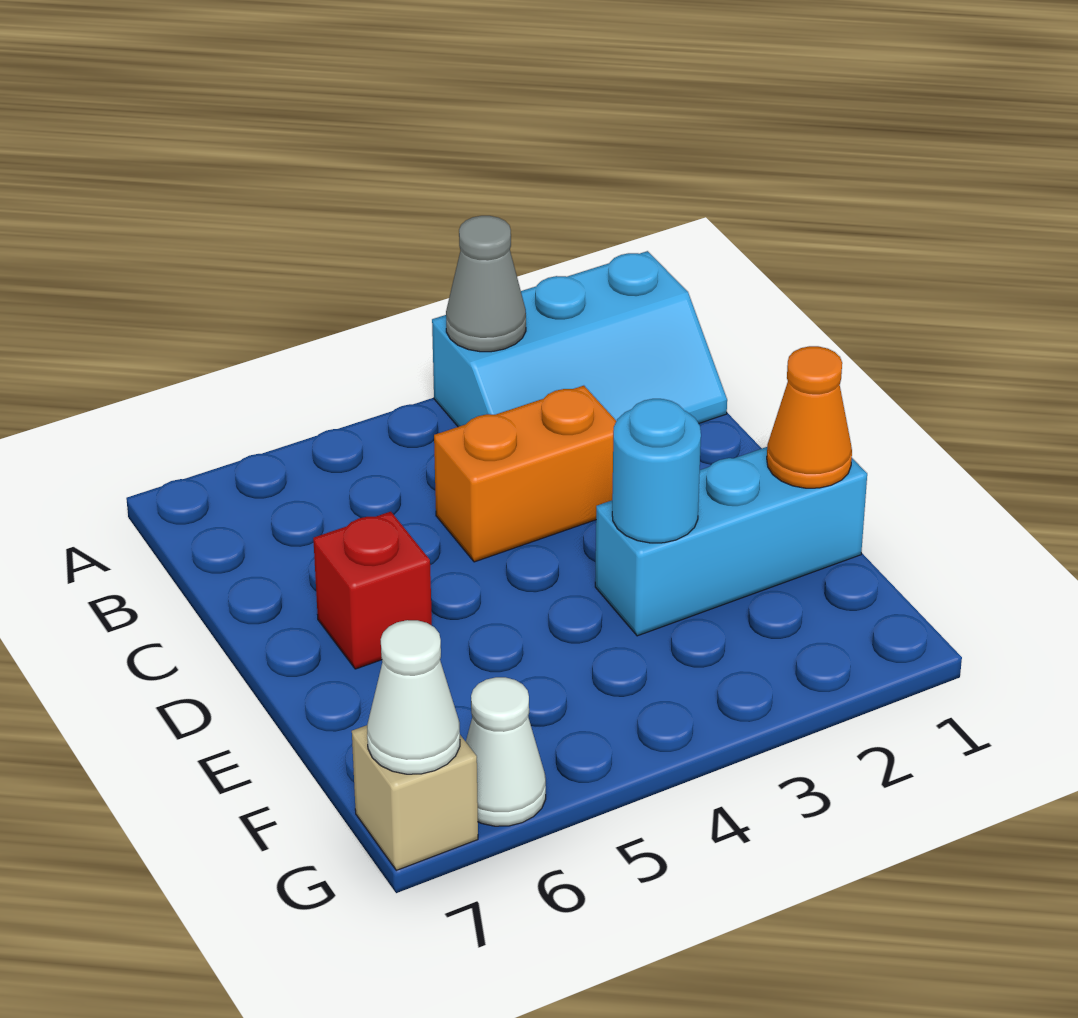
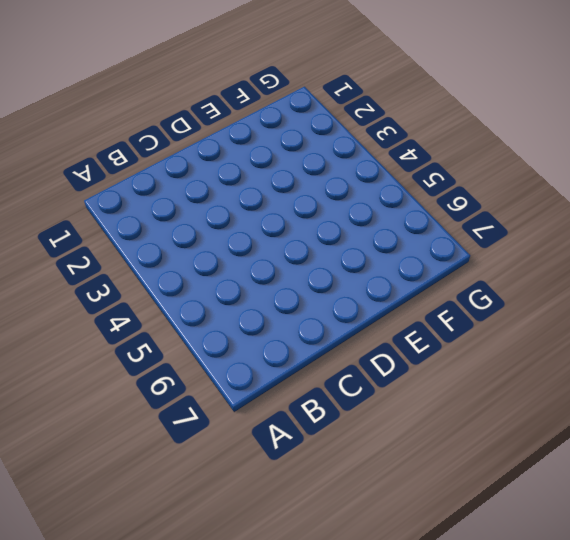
none -> cyan slope A1:B3 level 1 top A
none -> orange brick C3:C4 level 1

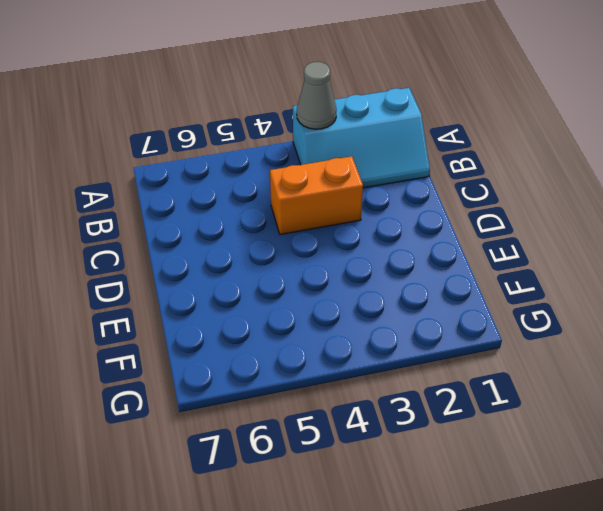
none -> red brick D6 level 1
none -> cyan brick E1:E3 level 1

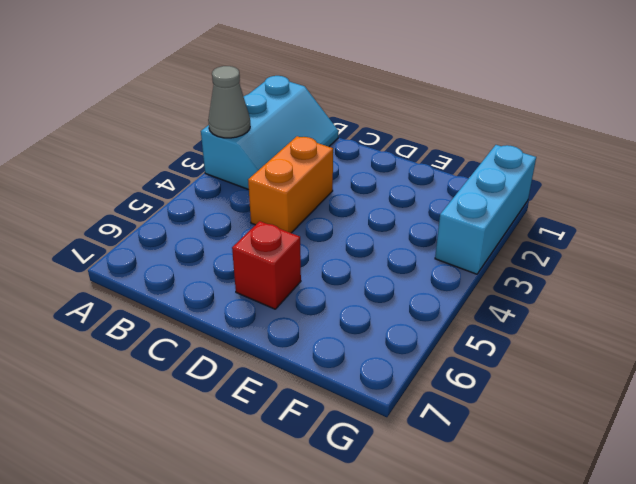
cyan brick G1:G3 level 1 -> cyan brick E1:E3 level 1
none -> white cone G6 level 1
none -> tan brick G7 level 1

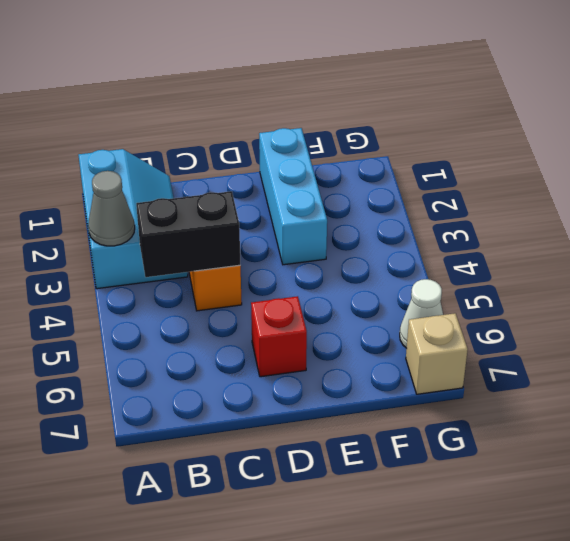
black brick B4:C4 level 2 -> none
none -> orange cone E1 level 2
none -> cyan round brick E3 level 2

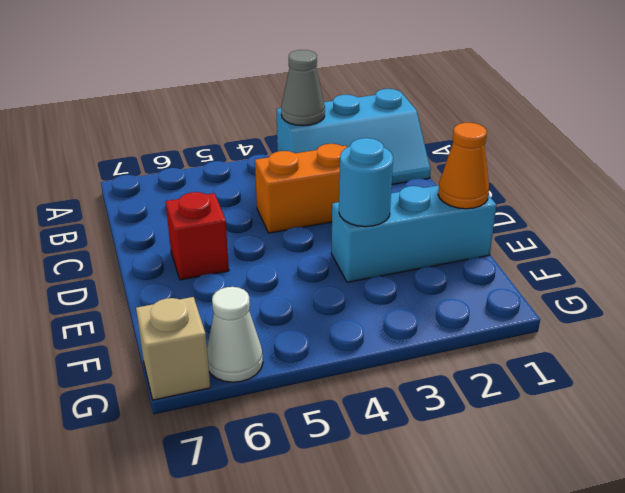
none -> white cone G7 level 2

